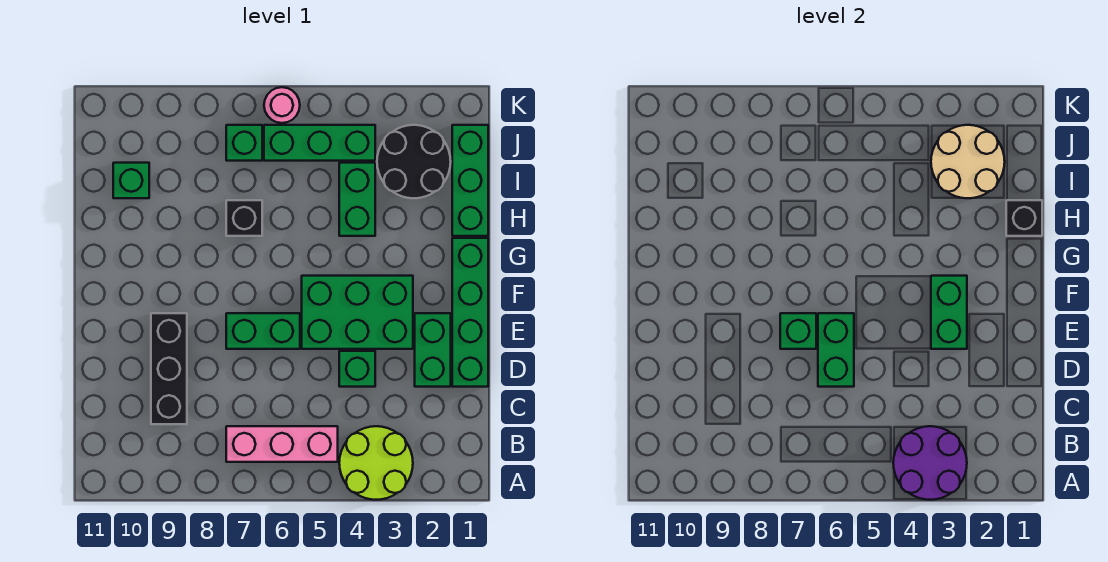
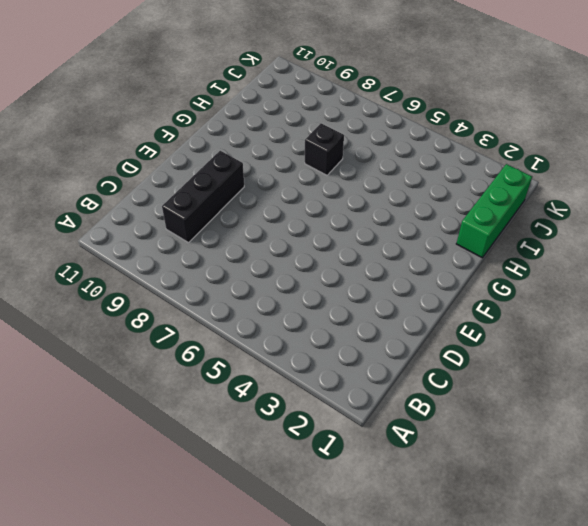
none -> lime round brick A3:B4 level 1
none -> pink brick B5:B7 level 1
none -> green brick D1:G1 level 1

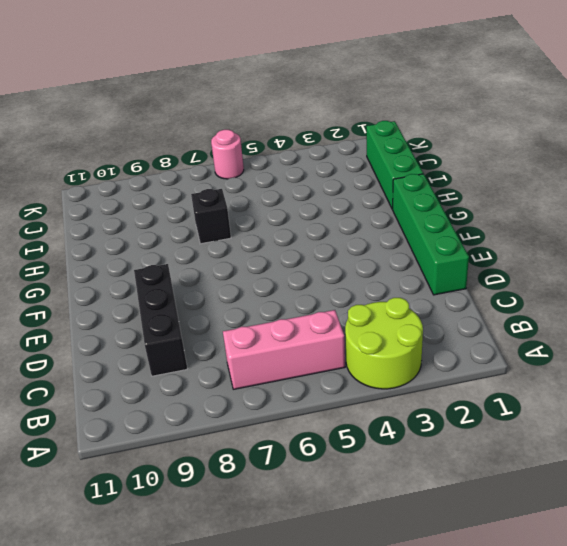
none -> green brick D2:E2 level 1
none -> green brick D4 level 1
none -> green brick E3:F5 level 1

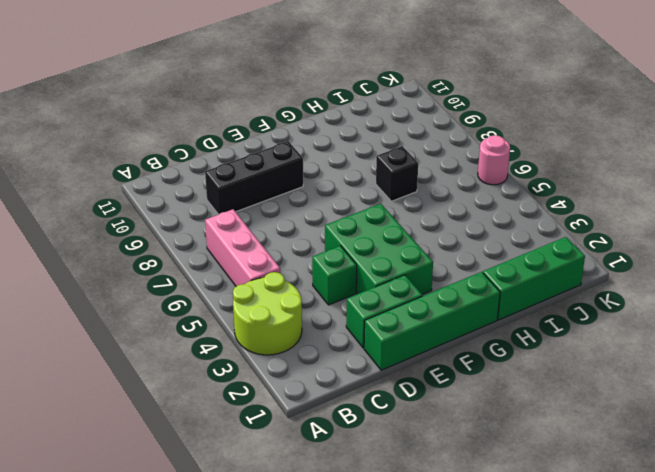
none -> green brick E6:E7 level 1
none -> green brick H4:I4 level 1
none -> black round brick I2:J3 level 1

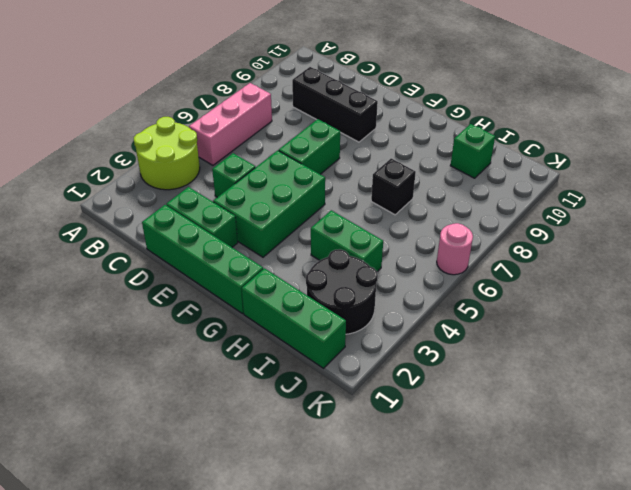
none -> green brick J4:J6 level 1
none -> green brick J7 level 1
none -> purple round brick A3:B4 level 2

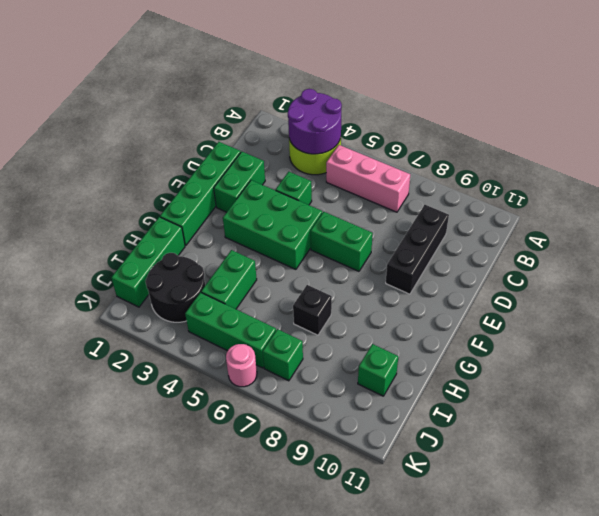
none -> green brick D6:E6 level 2
none -> green brick E3:F3 level 2
none -> green brick E7 level 2

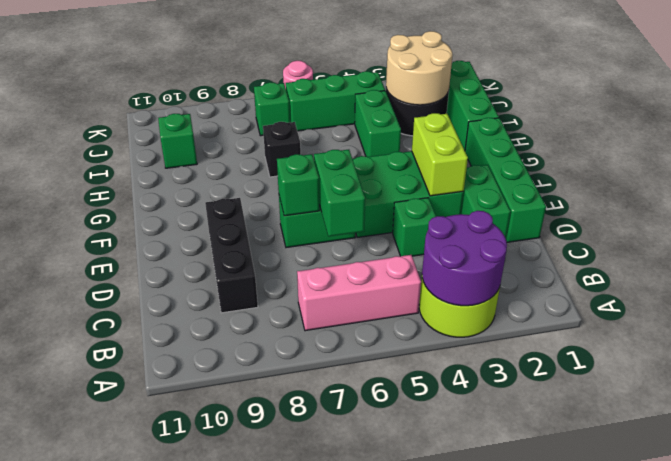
lime brick E3:F3 level 2 -> green brick E3:F3 level 2
none -> black brick H1 level 2

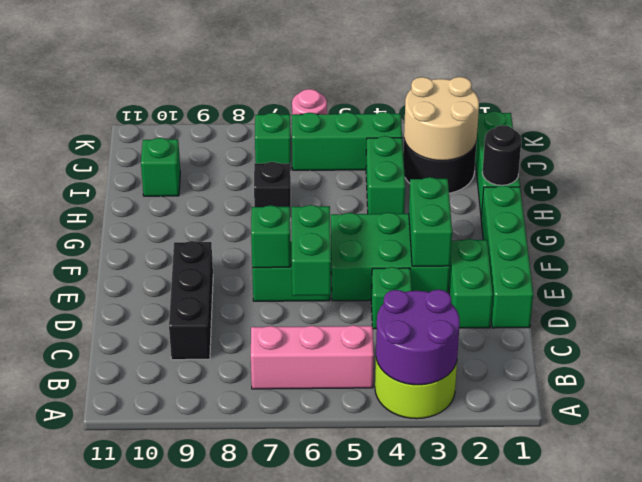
black round brick H1 level 2 -> black brick H1 level 2

